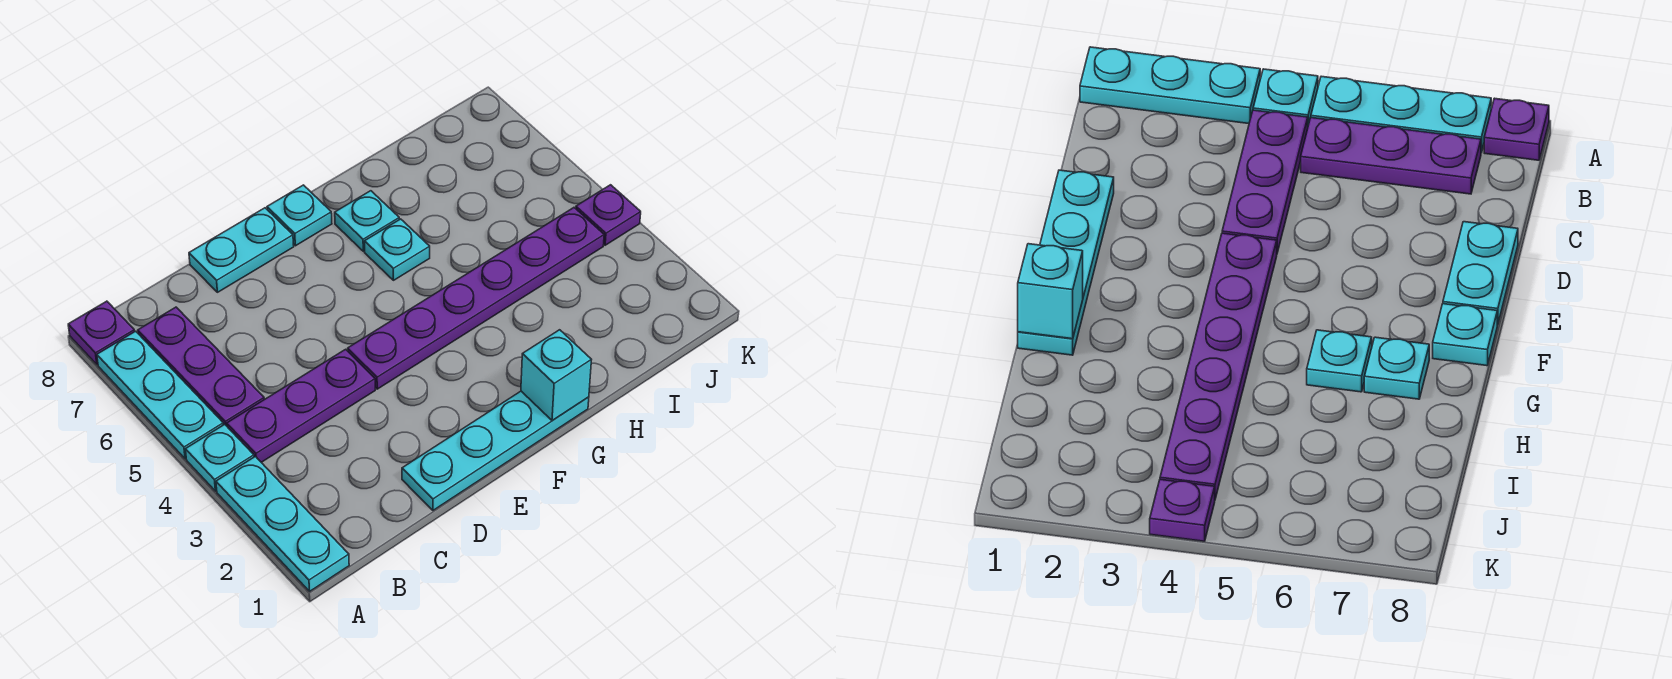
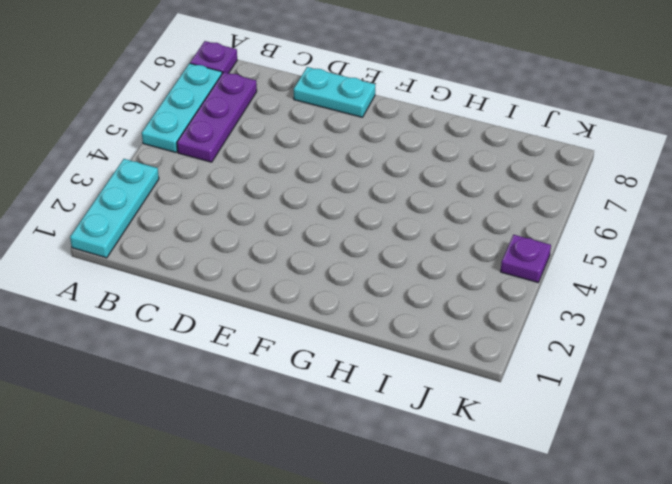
none -> cyan plate A4 level 1
none -> purple plate B4:D4 level 1
none -> cyan plate D1:G1 level 1

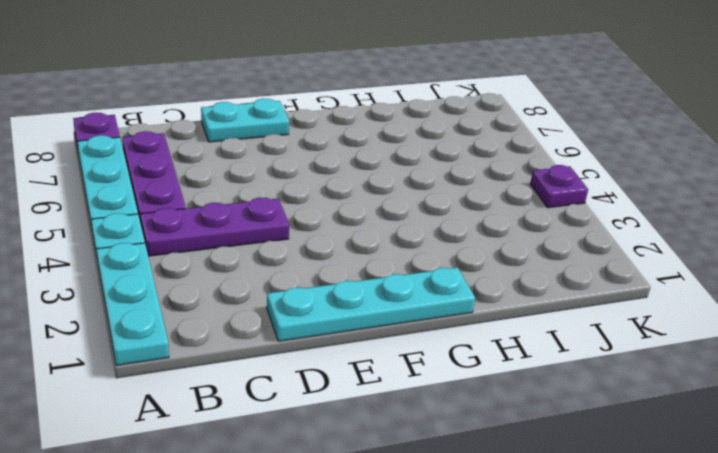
none -> purple plate E4:J4 level 1
none -> cyan plate F8 level 1
none -> cyan plate G6 level 1

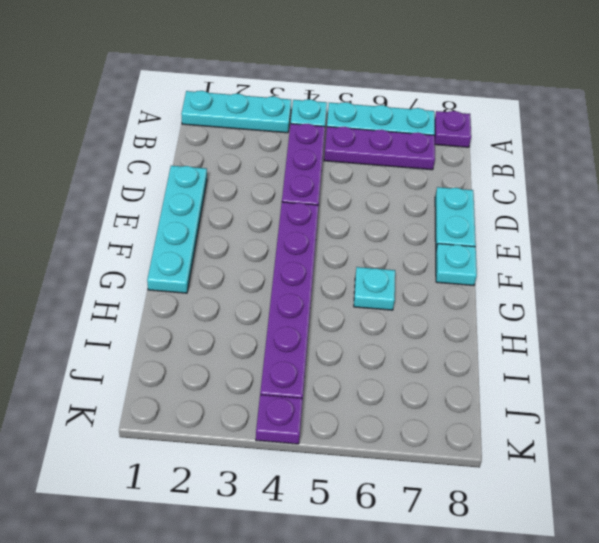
none -> cyan plate G7 level 1
none -> cyan brick G1 level 2

